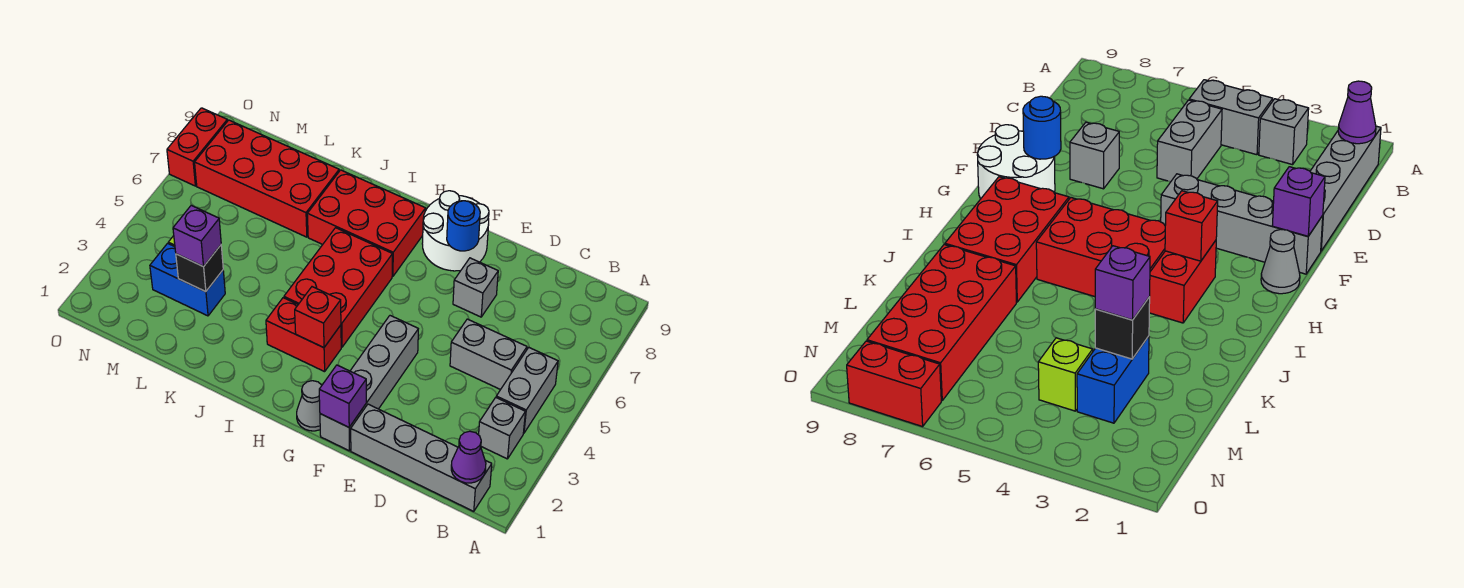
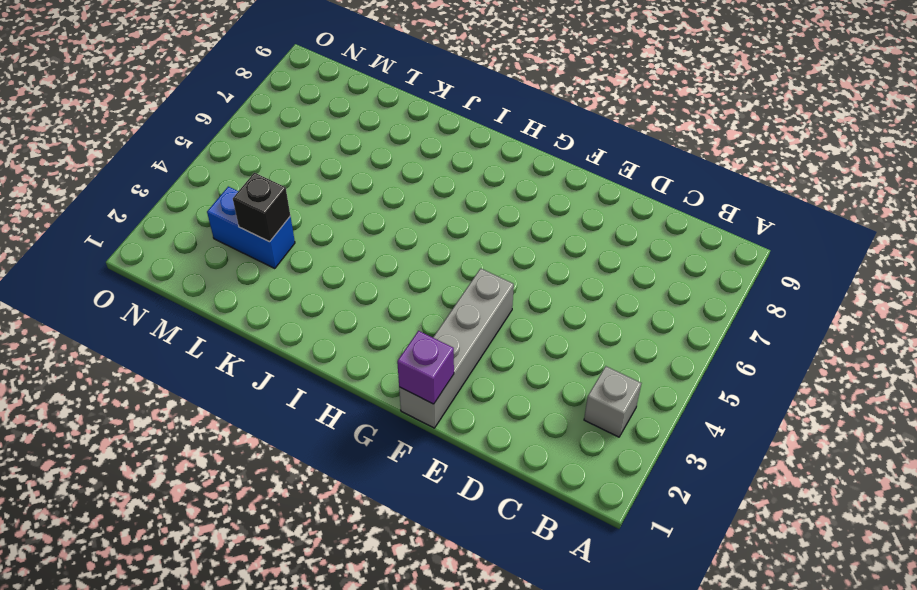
none -> grey brick B1:E1 level 1
none -> grey brick B4:B5 level 1
none -> grey brick C5:D5 level 1

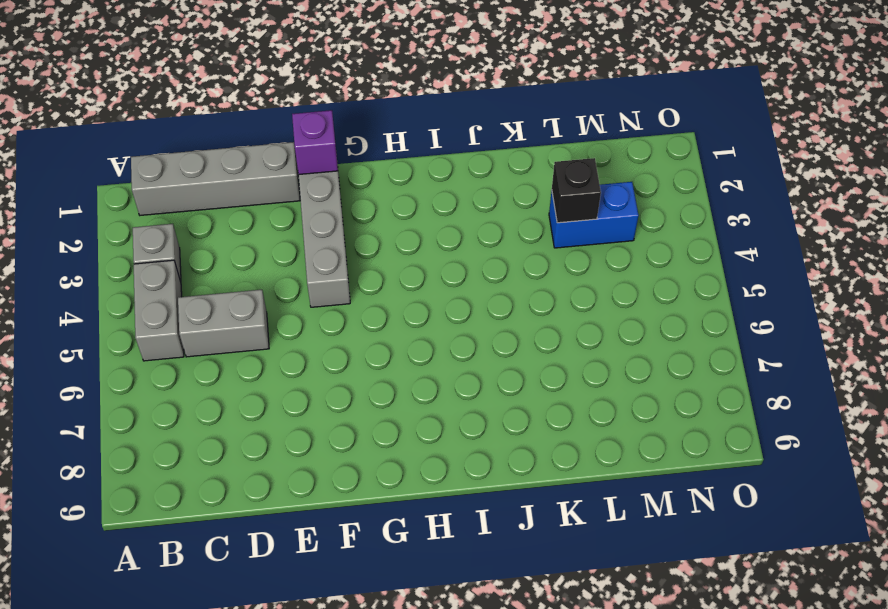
none -> grey brick E7 level 1
none -> white round brick F8:G9 level 1
none -> grey cone G1 level 1

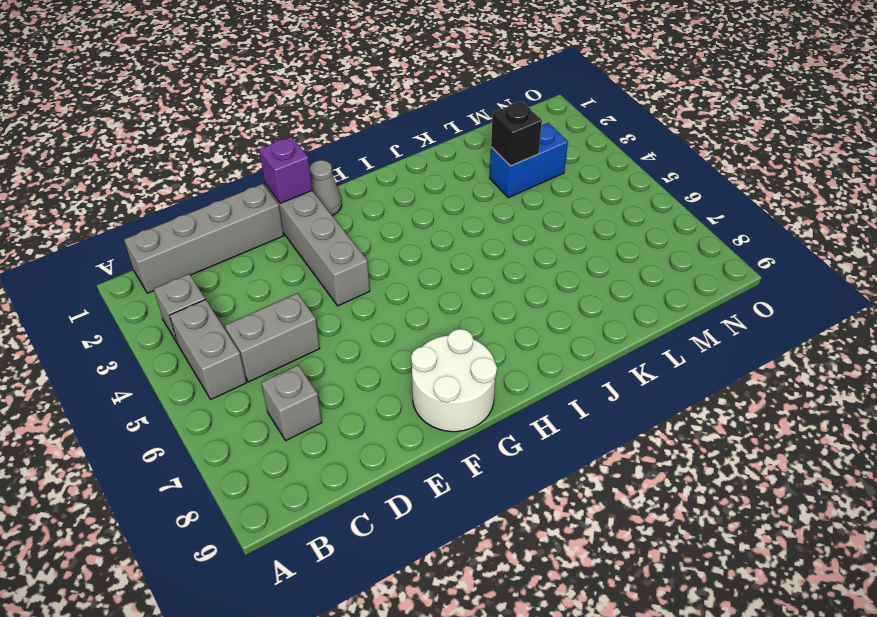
grey brick C7 level 1 -> grey brick E7 level 1
none -> red brick H3:I3 level 1
none -> red brick H4:I6 level 1
none -> red brick H7:J8 level 1

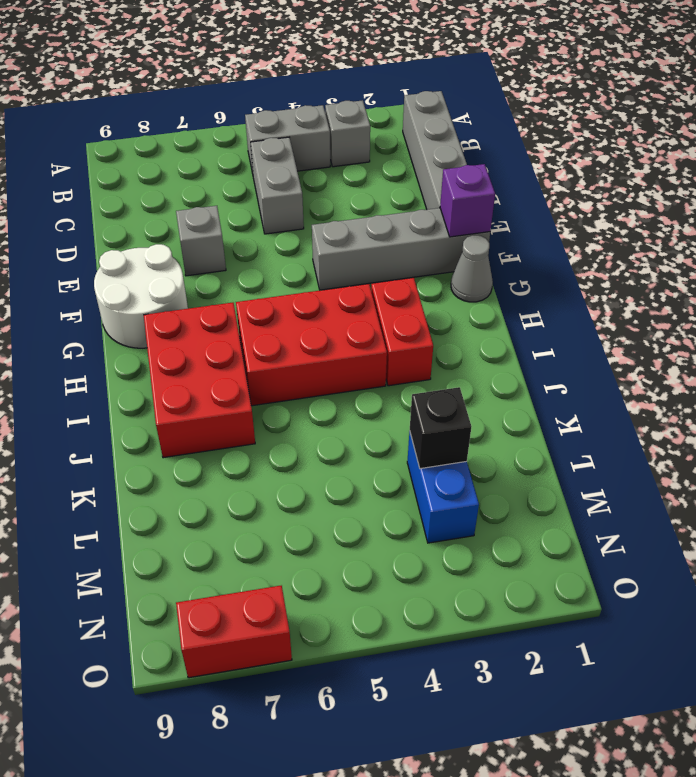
none -> red brick K7:N8 level 1
none -> lime brick M4 level 1
none -> purple cone B1 level 2

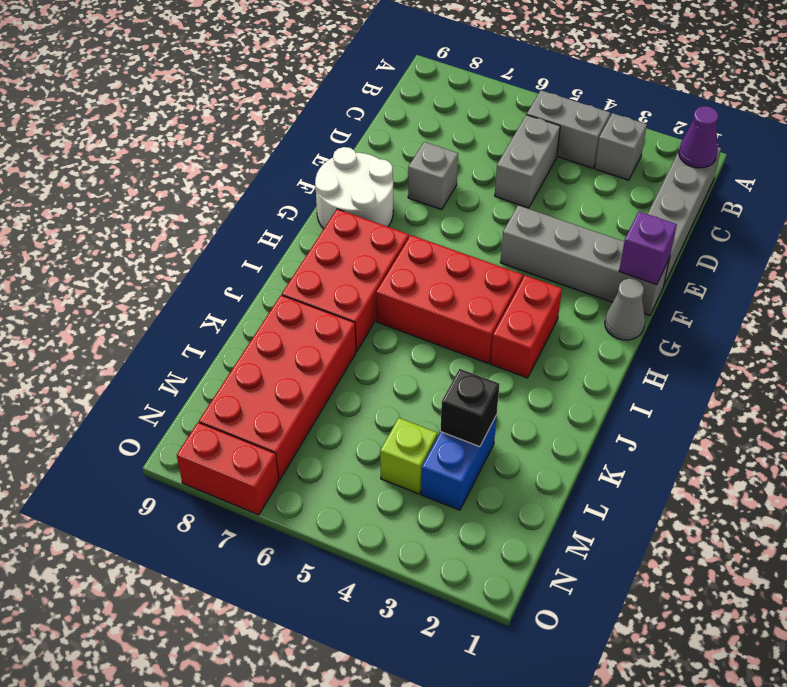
none -> blue round brick F8 level 2
none -> red brick H3 level 2
none -> purple brick L3 level 3

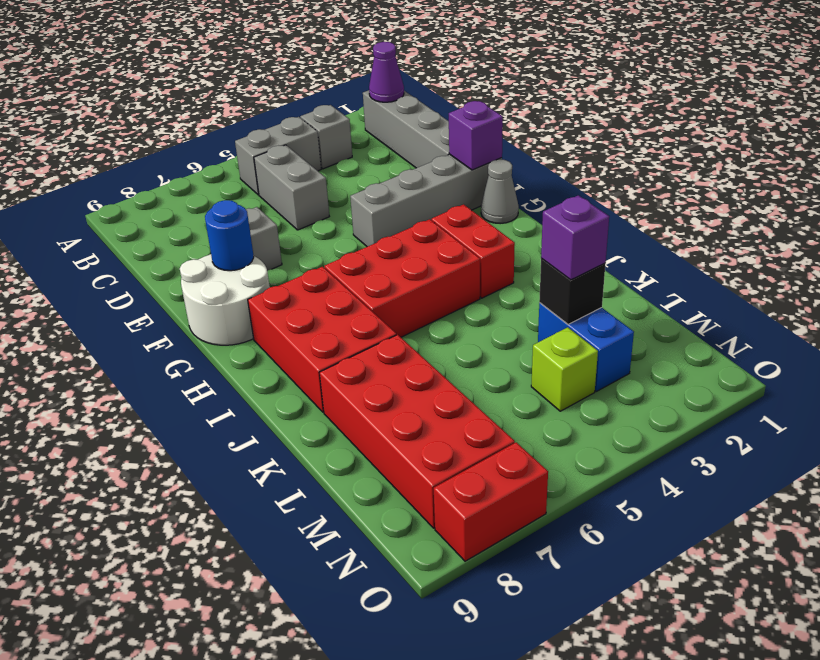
none -> red brick H3 level 2

